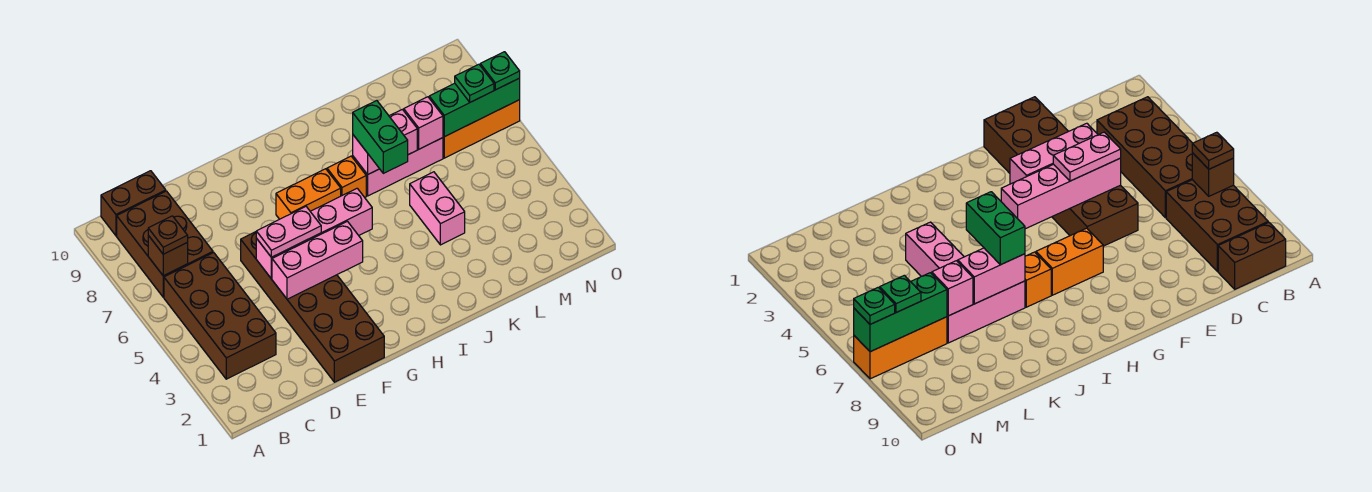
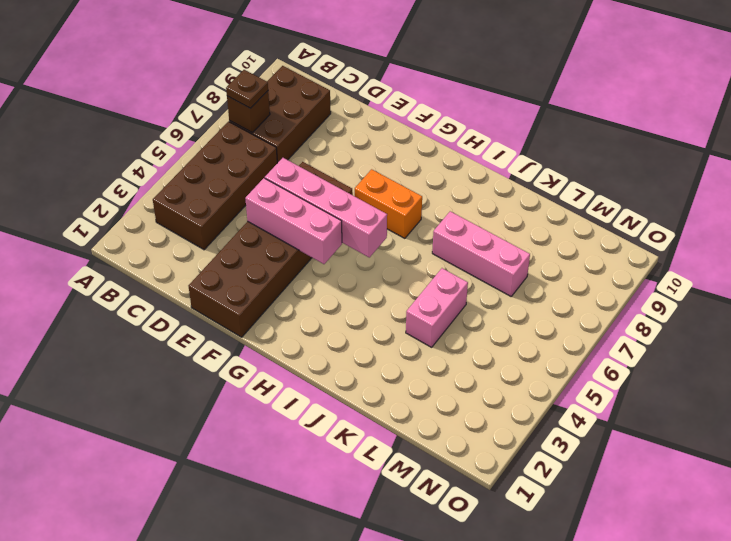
none -> brown brick B10:C10 level 1
none -> orange brick I7 level 1
none -> orange brick M7:O7 level 1

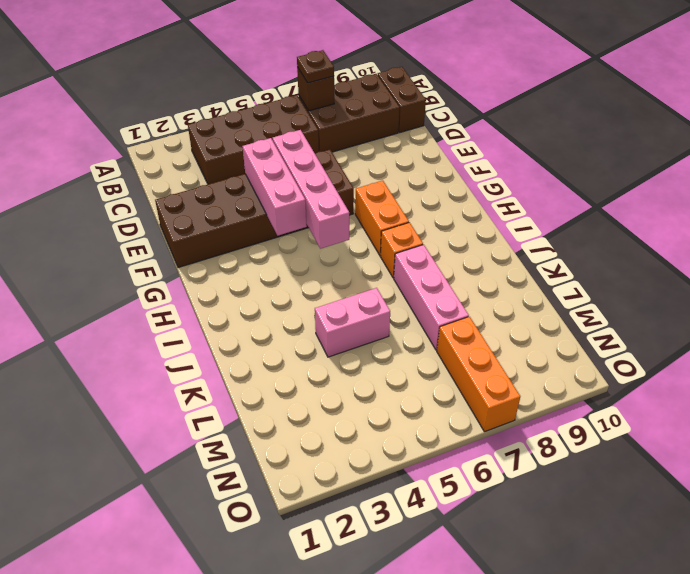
none -> pink brick J7:K7 level 2
none -> pink brick L7 level 2
none -> green brick M7:O7 level 2

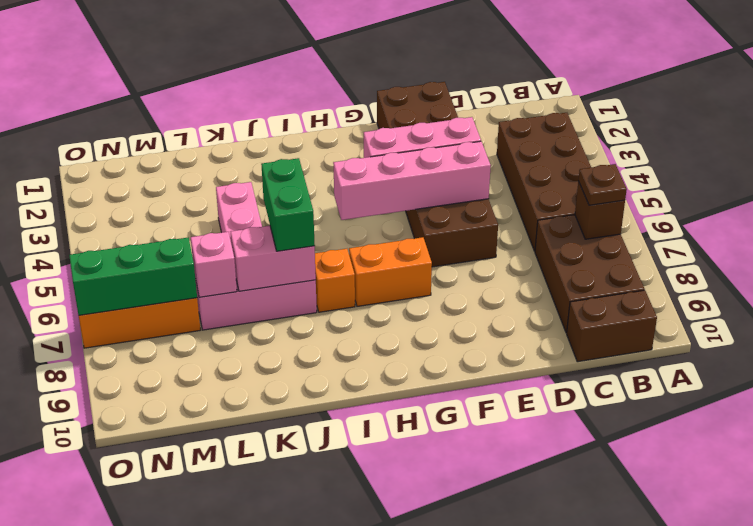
none -> pink plate E5:F5 level 3
none -> green plate N7 level 3
none -> green plate O7 level 3

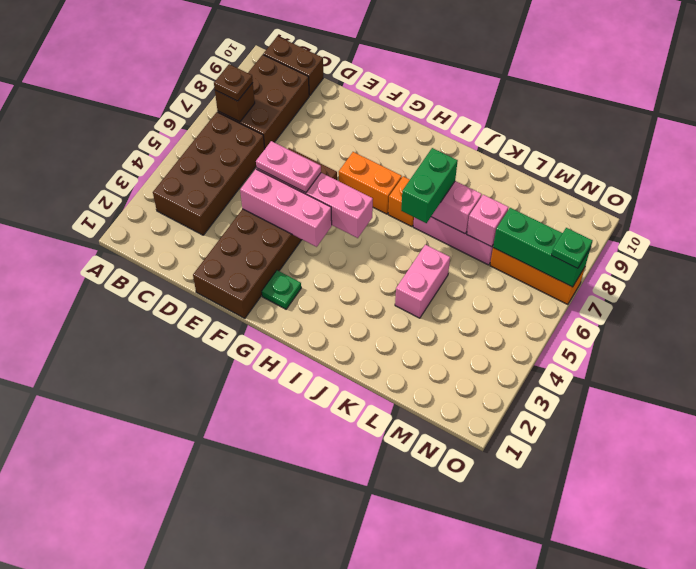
green plate G2 level 1 -> green plate N7 level 3

